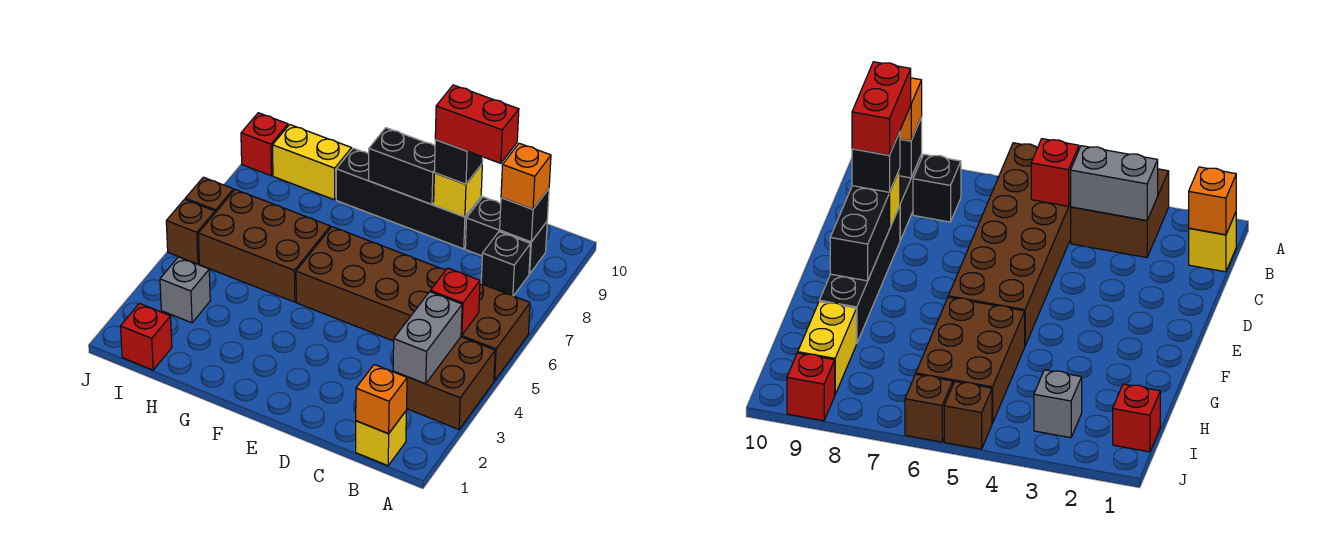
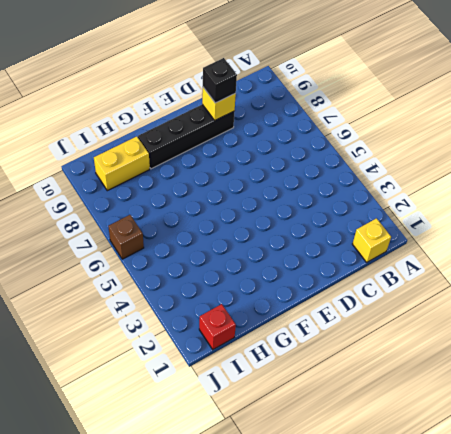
none -> brown brick A3:B4 level 1
none -> brown brick A5:F6 level 1
none -> black brick B8 level 1

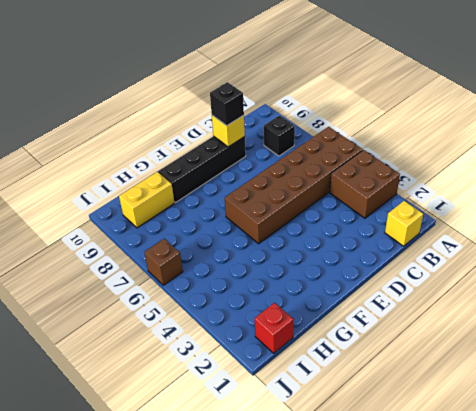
none -> black brick B9:C9 level 1
none -> brown brick G5:I6 level 1
none -> grey brick I3 level 1

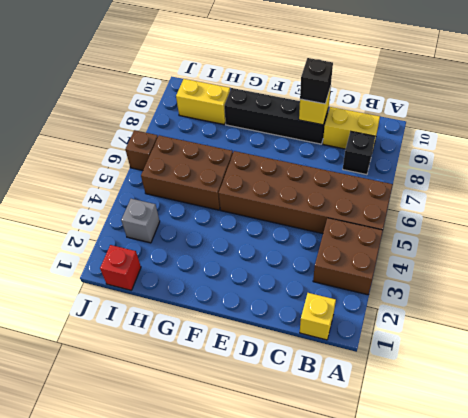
yellow brick B9:C9 level 1 -> black brick B9:C9 level 1
none -> brown brick J5 level 1
none -> red brick J9 level 1
none -> orange brick B1 level 2

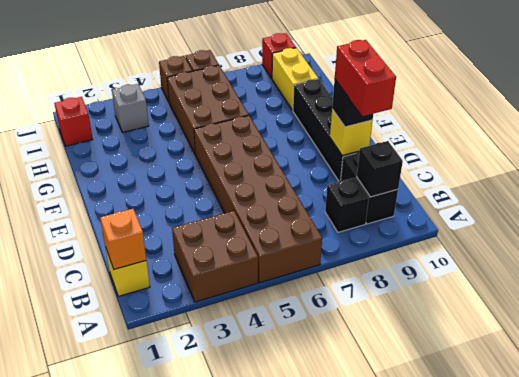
none -> grey brick B3:B4 level 2
none -> red brick B5 level 2
none -> black brick E9:F9 level 2

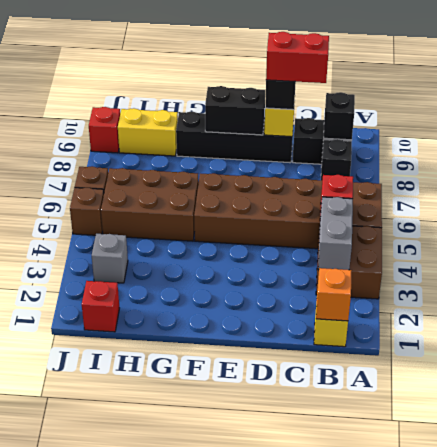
none -> orange brick B9 level 3

